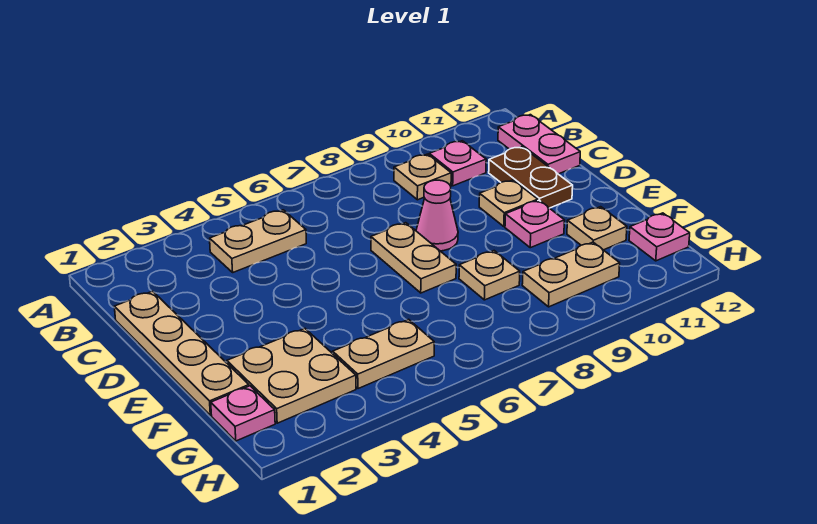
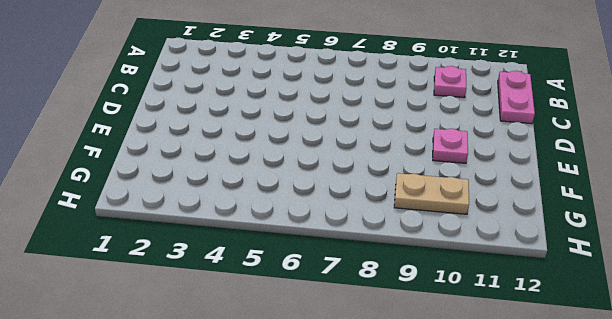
none -> tan plate B4:B5 level 1
none -> tan plate B9 level 1
none -> tan plate C1:F1 level 1

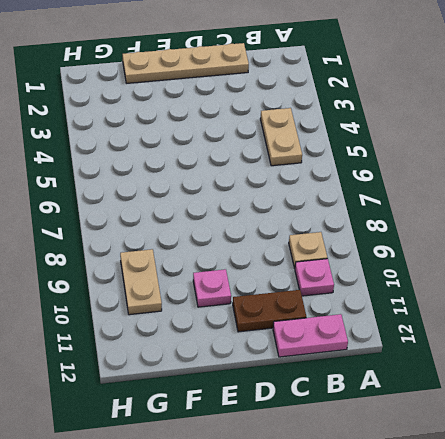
none -> tan plate D7:E7 level 1
none -> pink cone D8 level 1
none -> tan plate D10 level 1

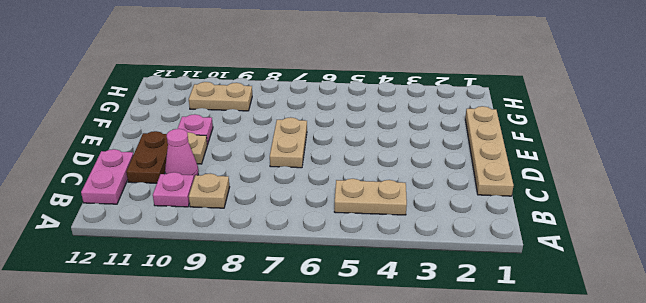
pink cone C10 level 1 -> pink cone D8 level 1
none -> tan plate F2:G3 level 1
none -> tan plate F8 level 1
none -> tan plate F11 level 1

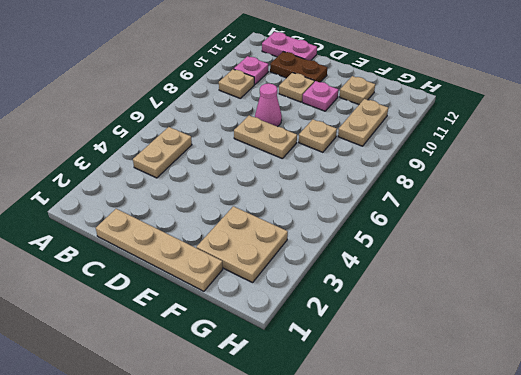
none -> pink plate G1 level 1
none -> tan plate G4:G5 level 1
none -> pink plate G12 level 1

